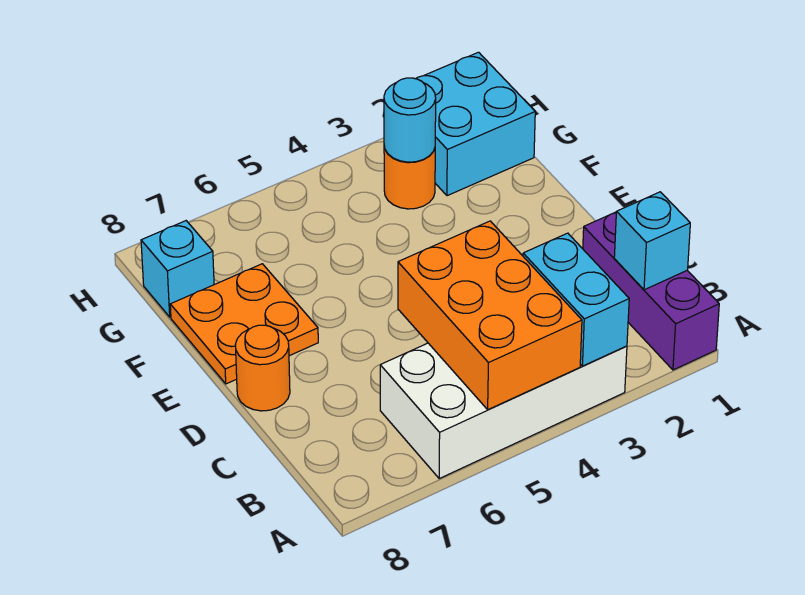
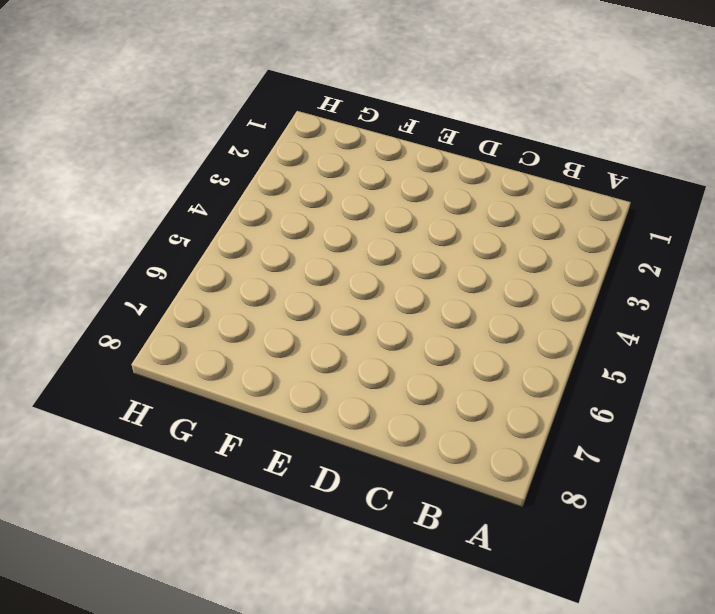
none -> purple brick A1:C1 level 1
none -> white brick A3:B6 level 1

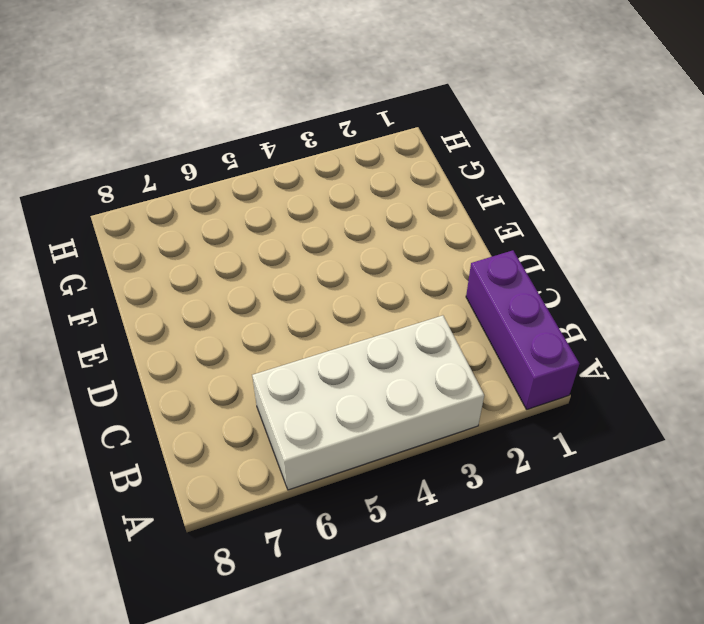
none -> orange round brick D8 level 1
none -> orange plate E7:F8 level 1

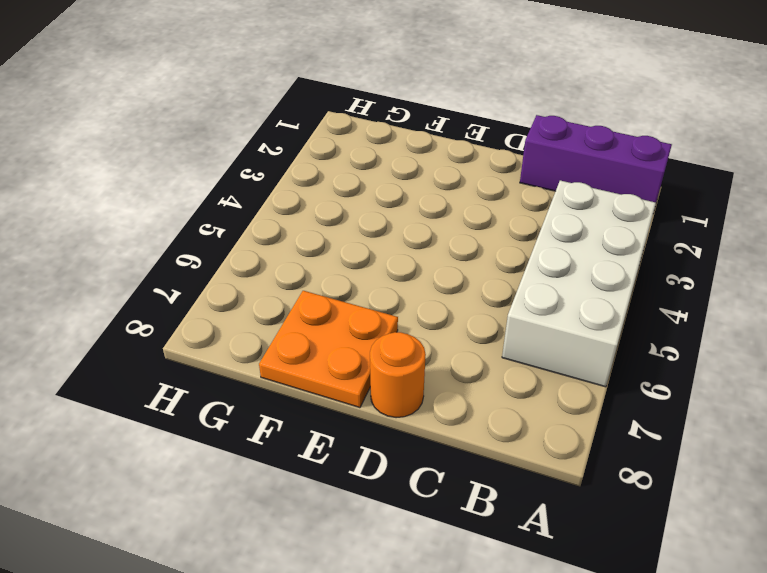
none -> cyan brick G1:H2 level 1
none -> orange round brick G3 level 1

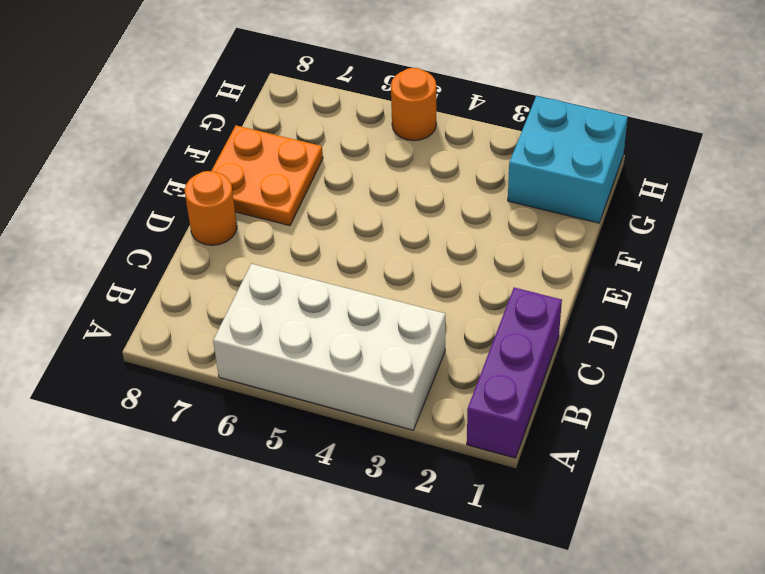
orange round brick H5 level 1 -> orange round brick G3 level 1
none -> cyan brick G8 level 1
none -> cyan brick A3:B3 level 2

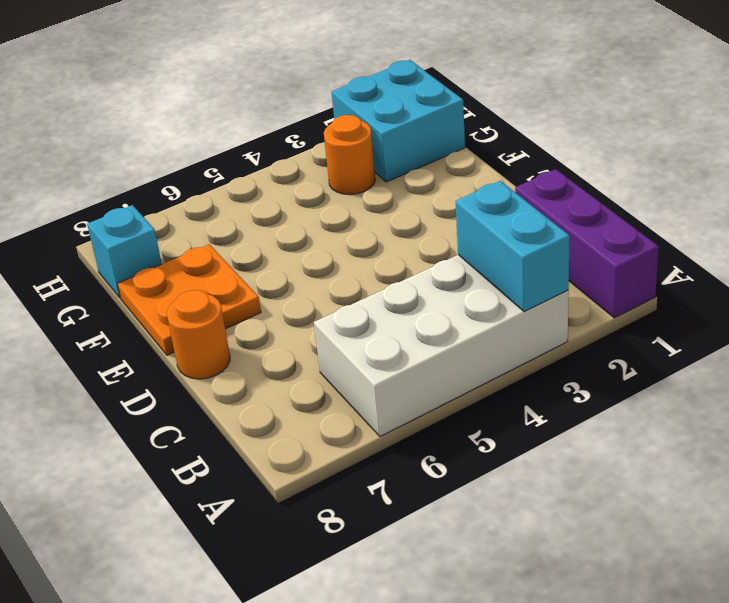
none -> orange brick A4:C5 level 2
none -> cyan brick B1 level 2

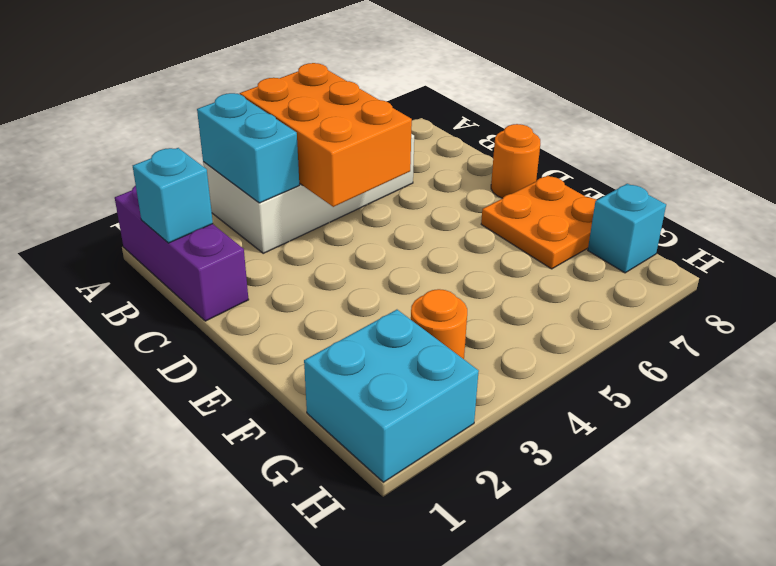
none -> cyan round brick G3 level 2

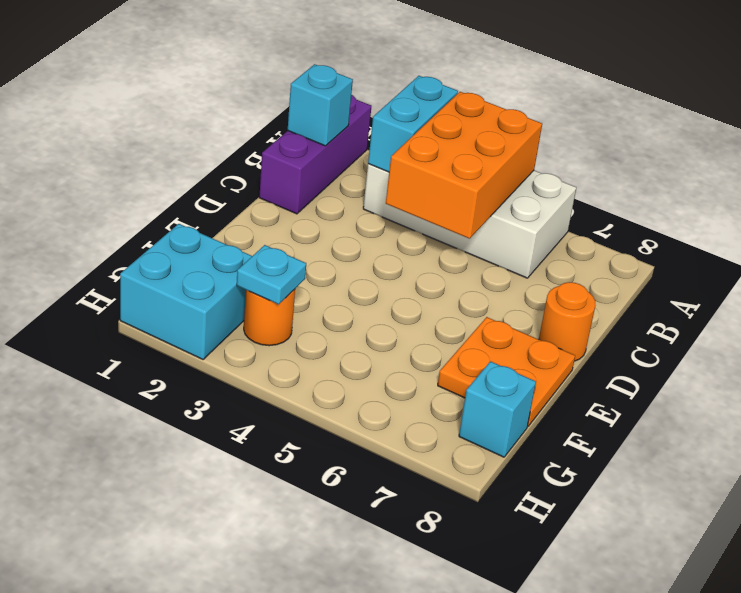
cyan plate G3 level 2 -> cyan round brick G3 level 2

